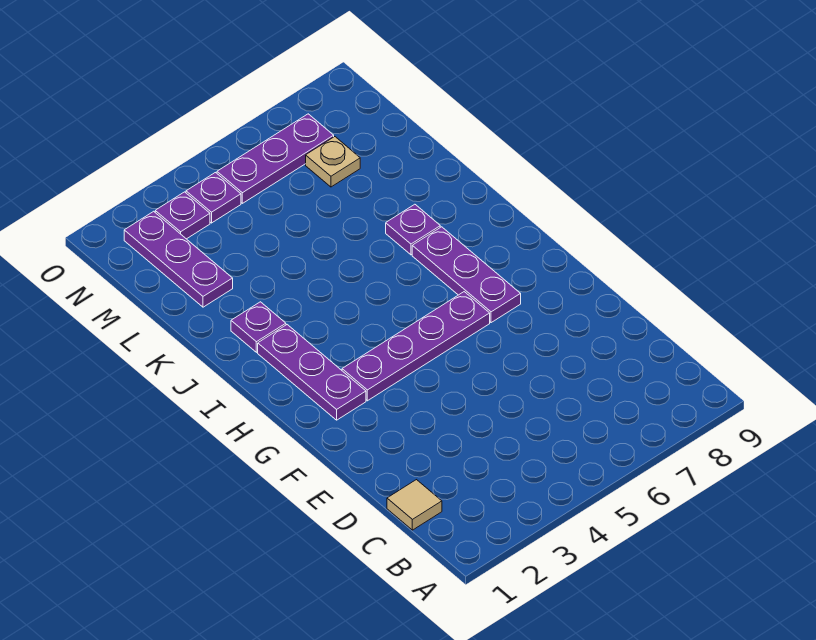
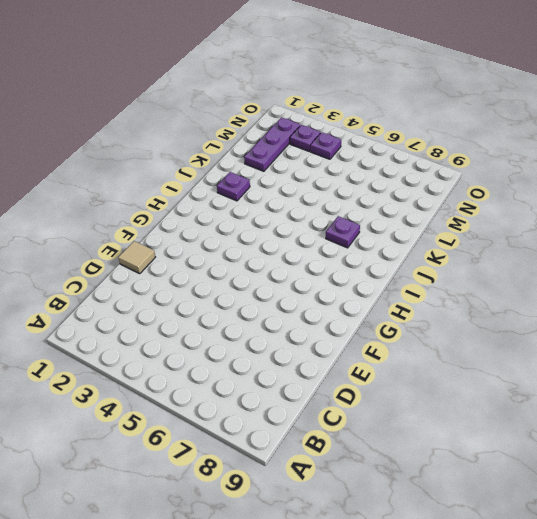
tan tile E1 level 1 -> tan tile C1 level 1
none -> purple plate G2:I2 level 1
none -> purple plate G3:G6 level 1

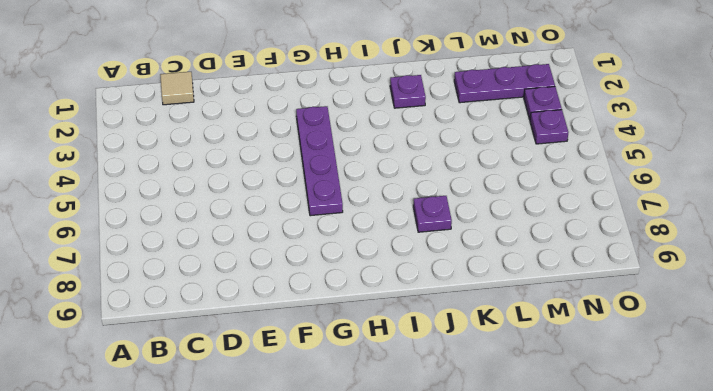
none -> purple plate G2:I2 level 1
none -> purple plate G7:I7 level 1

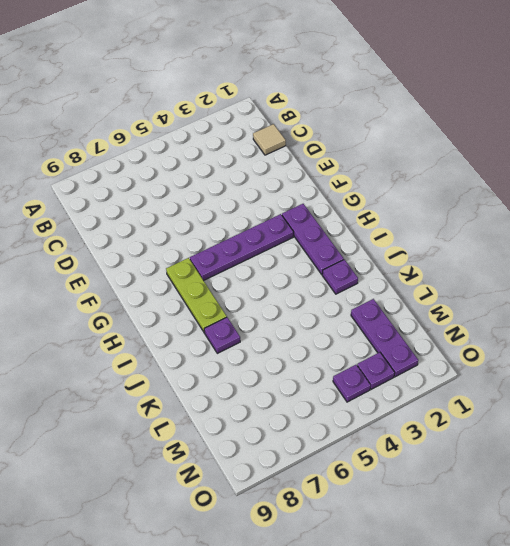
lime plate G7:I7 level 1 -> purple plate G7:I7 level 1
none -> tan plate M7 level 1
none -> purple plate N5:N7 level 1

